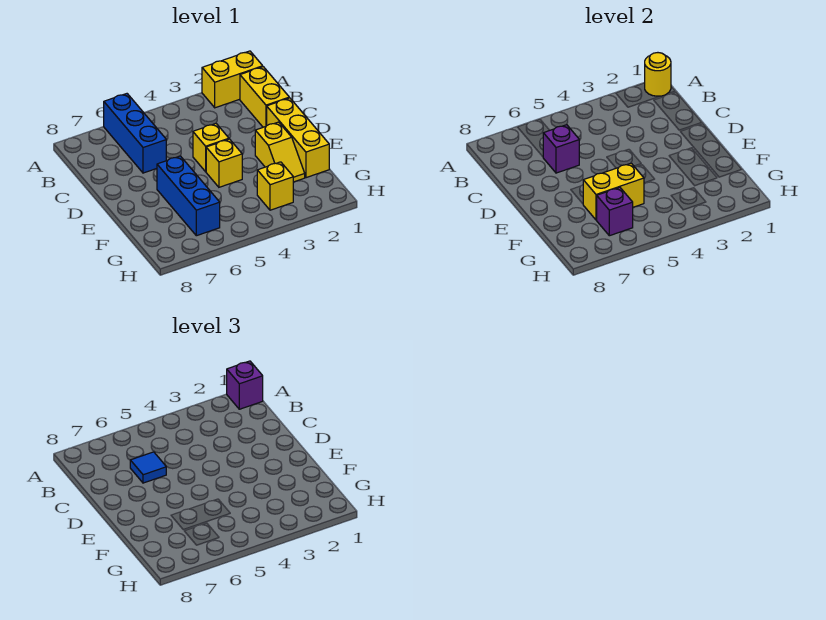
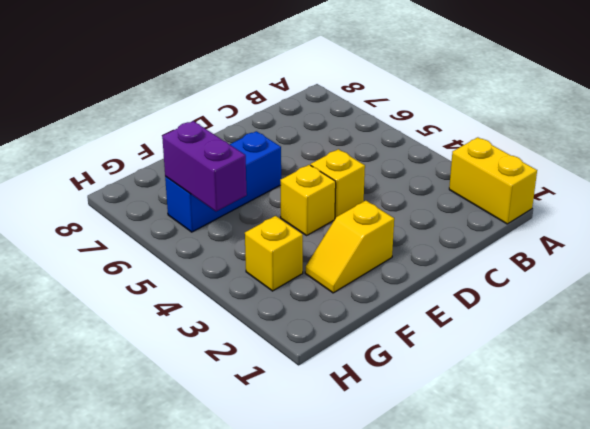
purple brick G5:G6 level 2 -> purple brick G6 level 2
none -> blue brick A6:C6 level 1
none -> yellow brick B1:C1 level 1
none -> yellow brick D1:F1 level 1

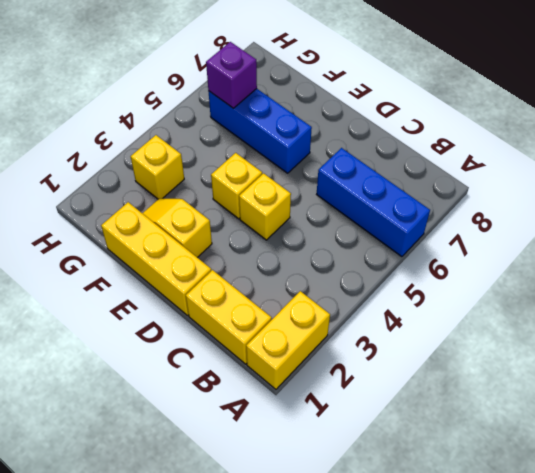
none -> yellow round brick A1 level 2
none -> purple brick C6 level 2
none -> yellow brick F5:F6 level 2

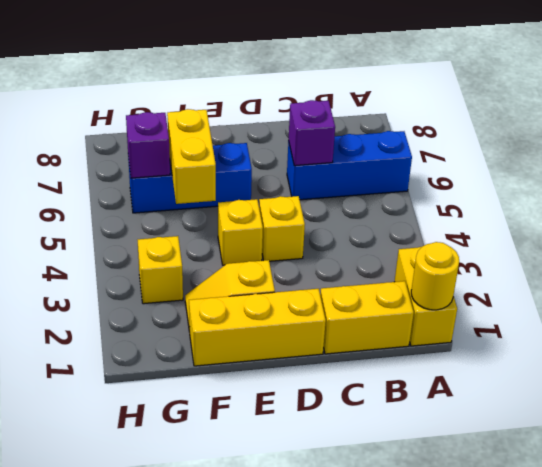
none -> purple brick A1 level 3
none -> blue tile C6 level 3

